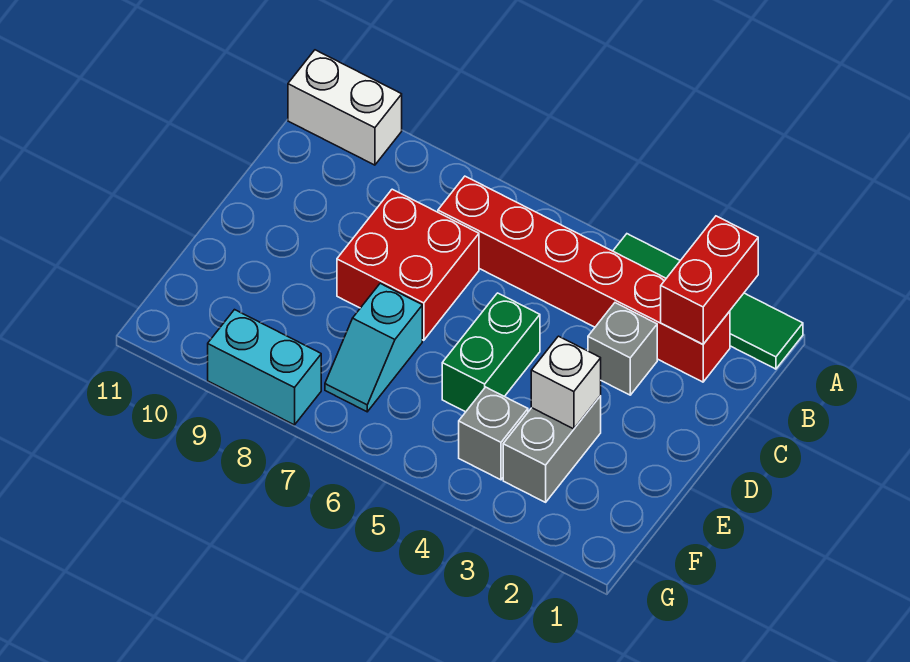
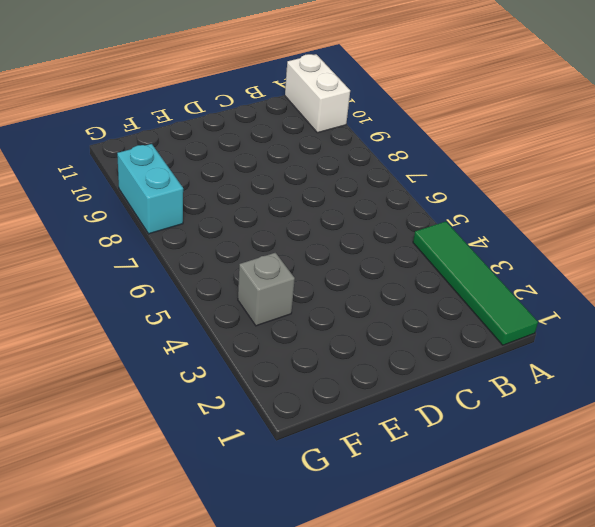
none -> red brick B2:B7 level 1
none -> grey brick C3 level 1
none -> red brick C7:D8 level 1

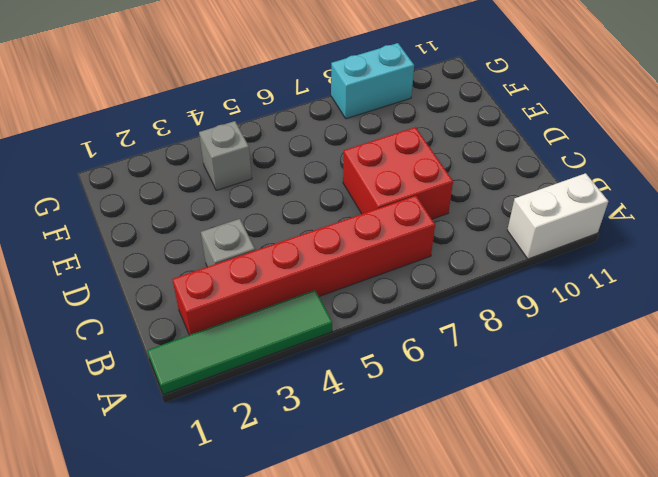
none -> green brick D5:E5 level 1
none -> grey brick E3:F3 level 1
none -> cyan slope E7:F7 level 1 top E

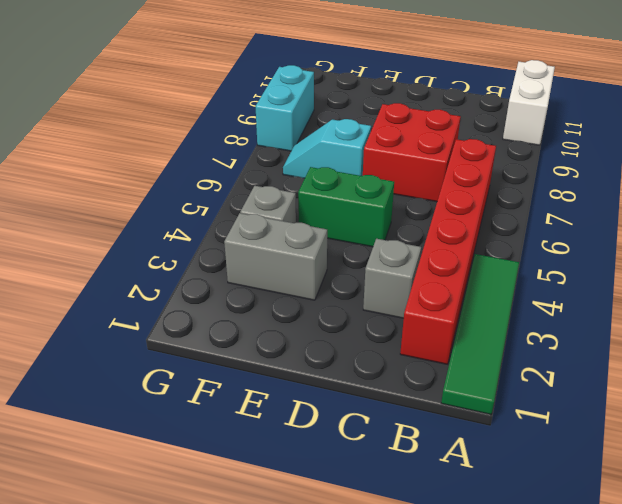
none -> red brick A2:B2 level 2
none -> white brick E3 level 2

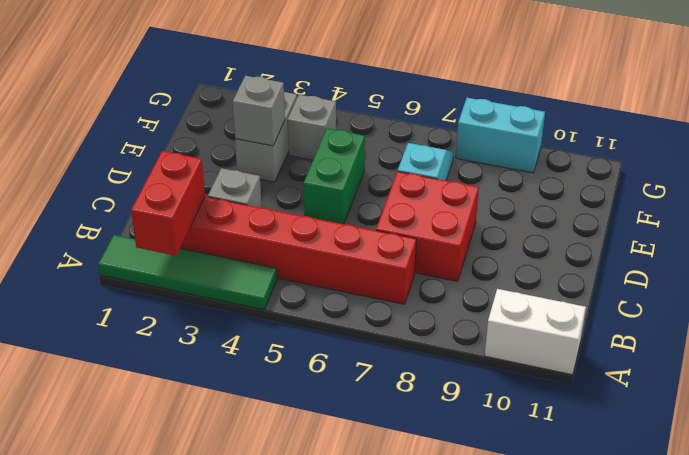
grey brick E3 level 2 -> white brick E3 level 2

